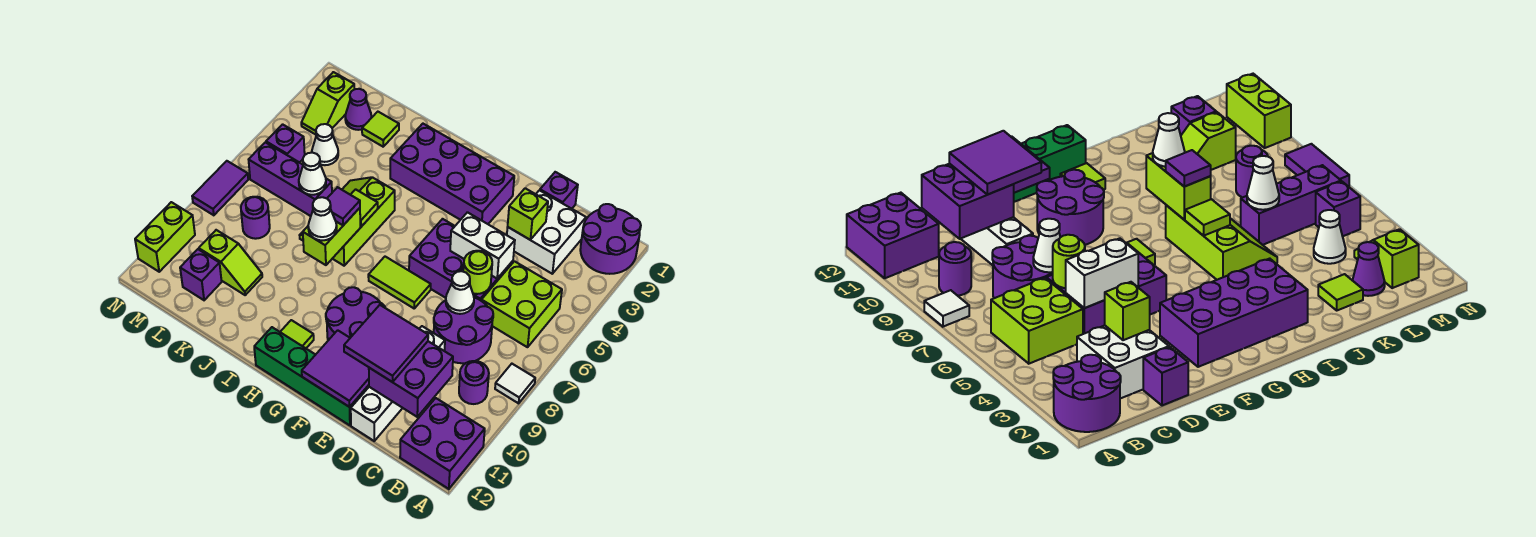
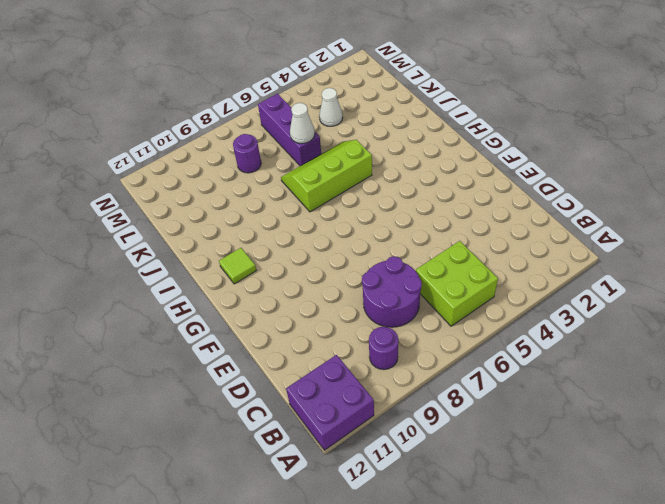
none -> purple round brick A1:B2 level 1
none -> white tile A8 level 1
none -> white brick C2:D3 level 1
none -> purple brick D1 level 1

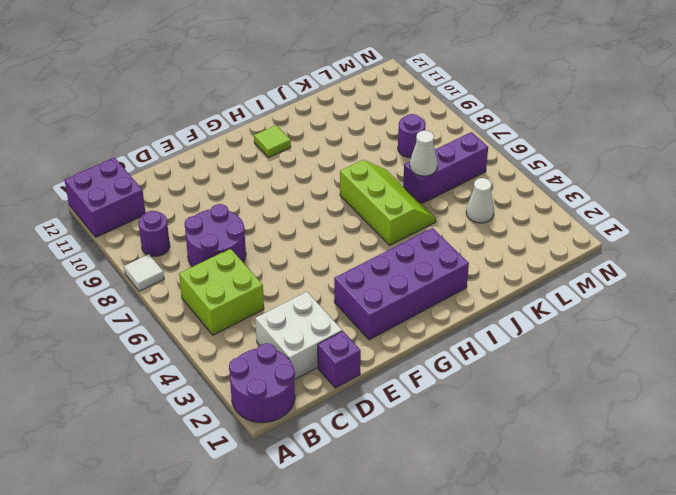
none -> purple brick D5:F6 level 1
none -> white brick D9:D12 level 1
none -> green brick E12:H12 level 1
none -> lime tile F7:G7 level 1

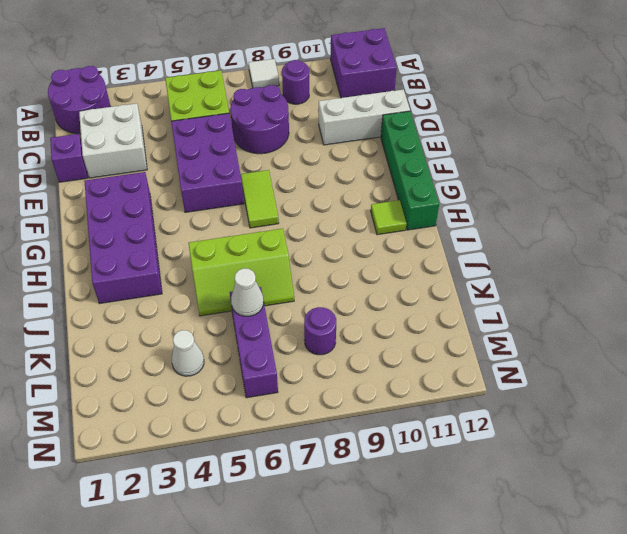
white brick D10:D12 level 1 -> white brick D9:D12 level 1
none -> purple round brick F9:G10 level 1
none -> lime tile K2 level 1
none -> lime slope K10:L10 level 1 top L
none -> purple cone L2 level 1

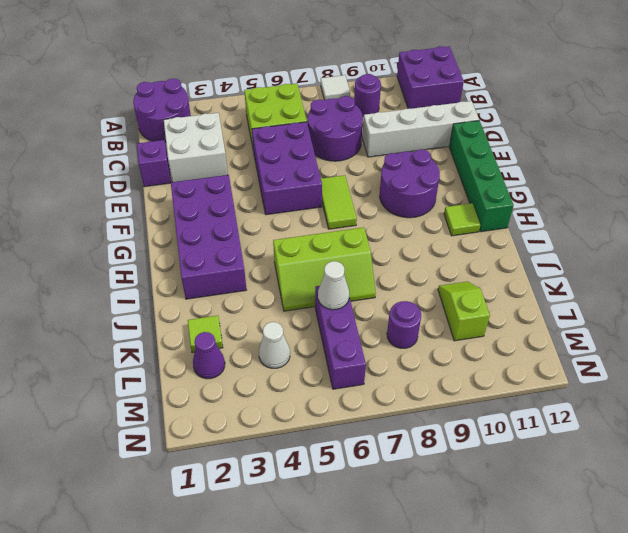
none -> purple brick L11 level 1
none -> lime slope M2:M3 level 1 top 2
none -> purple brick M5 level 1
none -> purple tile N7:N8 level 1

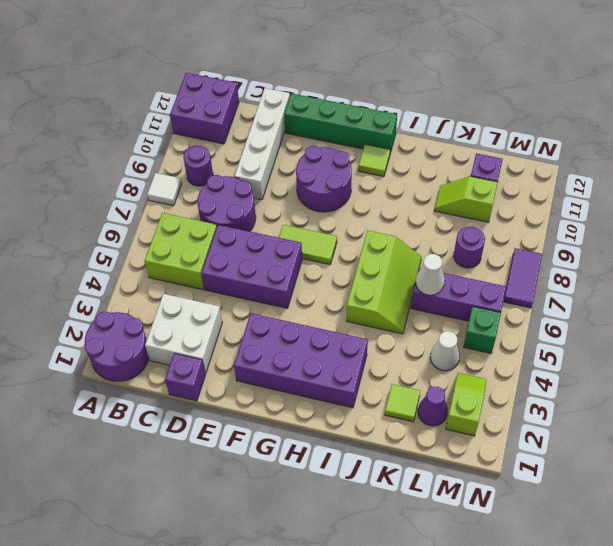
green brick M5 level 1 -> purple brick M5 level 1
none -> lime brick N10:N11 level 1
none -> purple brick C10:D11 level 2
none -> lime brick D3 level 2
none -> white brick D5:E5 level 2

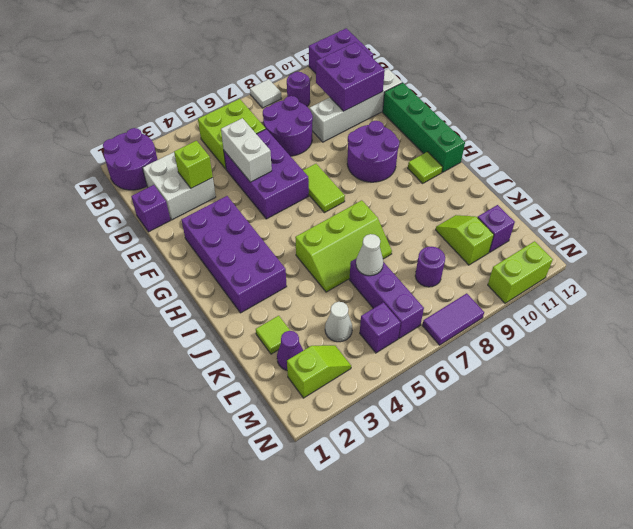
none -> lime round brick D6 level 2
none -> white cone D7 level 2
none -> purple tile E11:F12 level 2
none -> lime tile I6 level 2

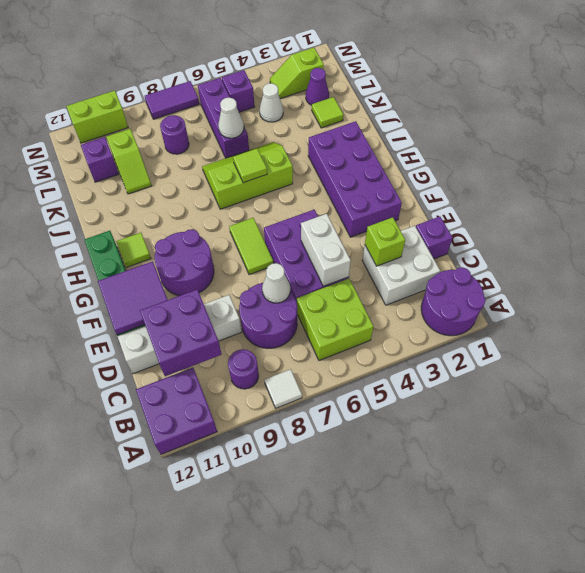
none -> lime round brick D6 level 2
none -> lime brick I7:I8 level 2
none -> purple tile D10:E11 level 3
none -> purple tile I7 level 3

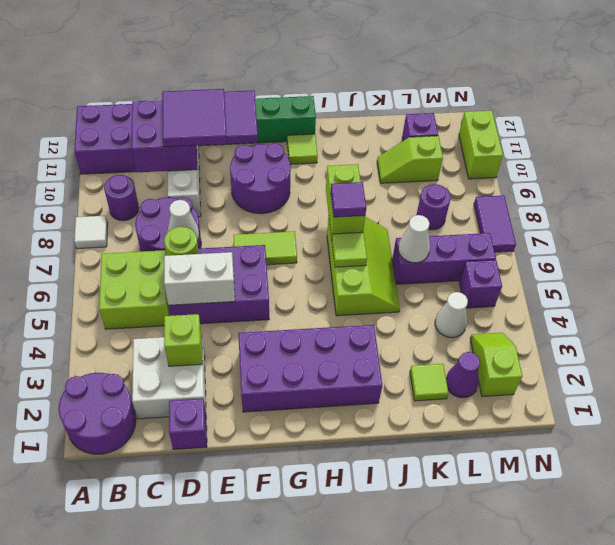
none -> white cone I8 level 3

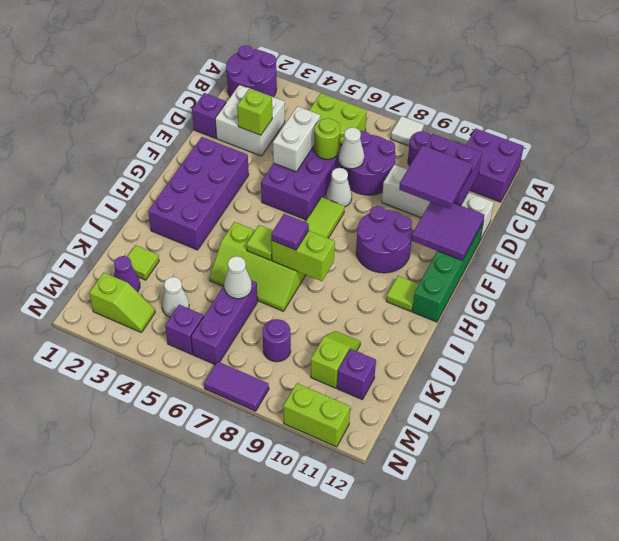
white cone E7 level 1 -> white cone I8 level 3

